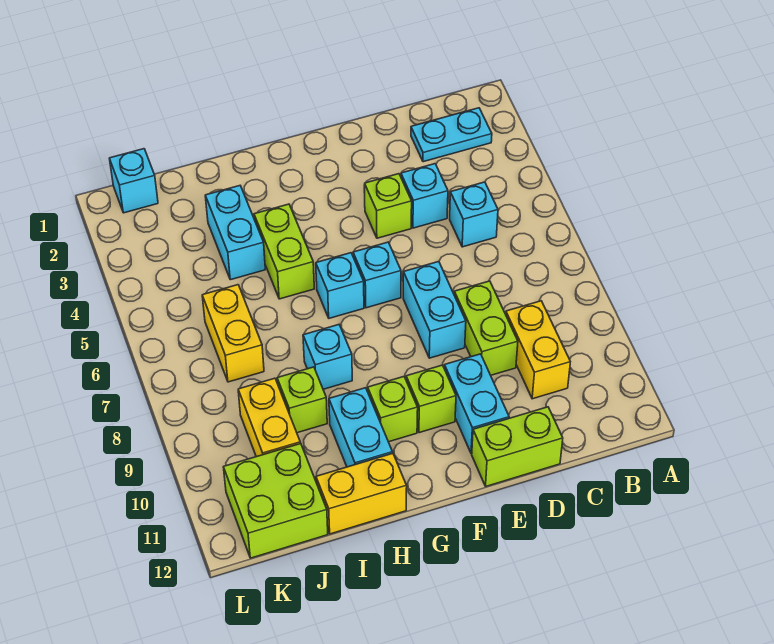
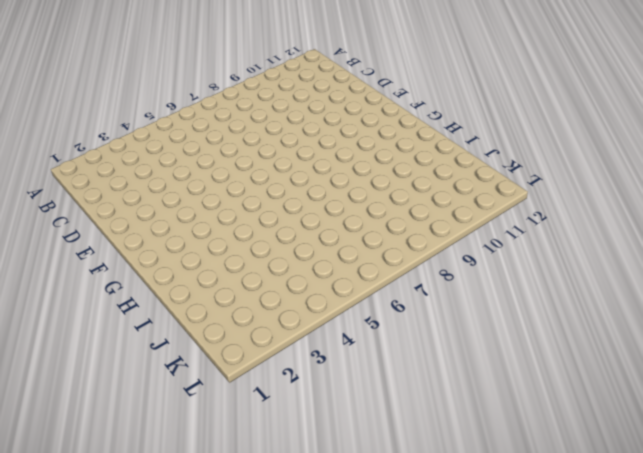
none -> cyan plate B2:C2 level 1
none -> cyan brick C5 level 1
none -> yellow brick C9:C10 level 1

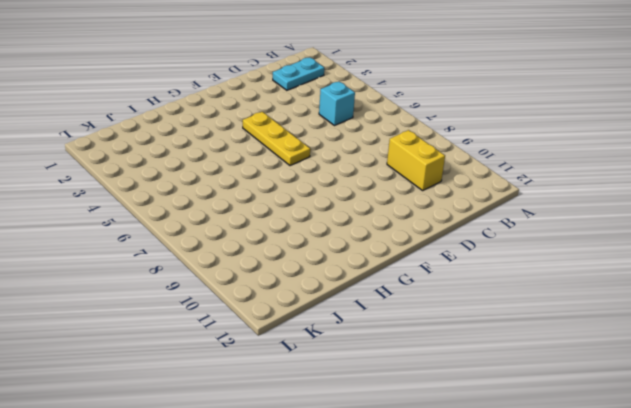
yellow plate F4:F6 level 1 -> cyan brick F6 level 1
none -> cyan brick D4 level 1
none -> lime brick D8:D9 level 1
none -> lime brick D12:E12 level 1

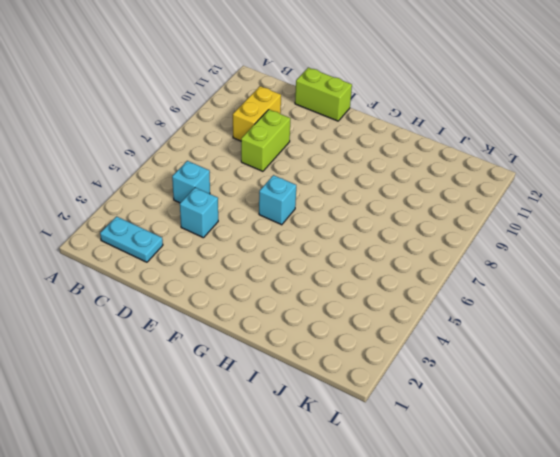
none -> lime brick E4 level 1
none -> cyan brick E7:E8 level 1
none -> cyan brick E10:E11 level 1

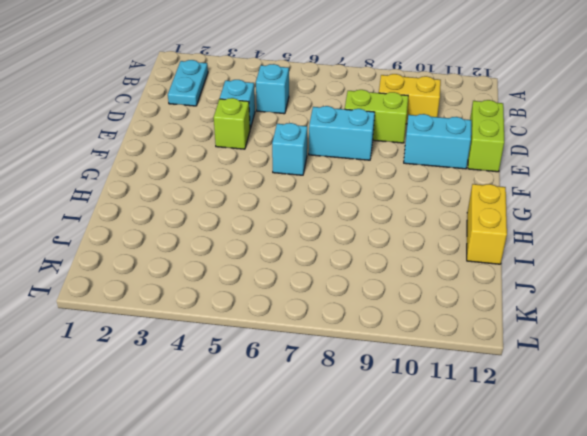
none -> lime brick F10 level 1
none -> cyan brick G6 level 1
none -> lime brick G10 level 1

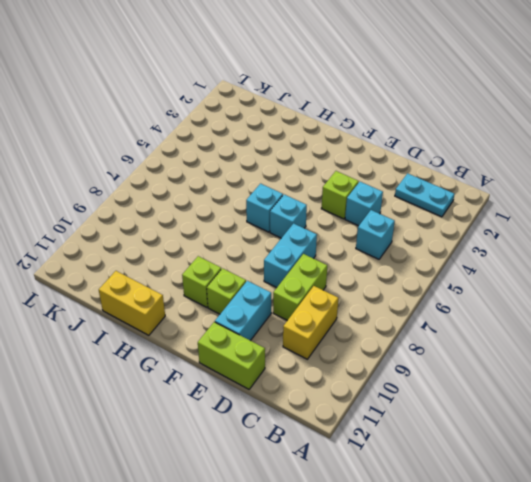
none -> lime brick H4:H5 level 1
none -> cyan brick H8 level 1
none -> cyan brick H10:H11 level 1

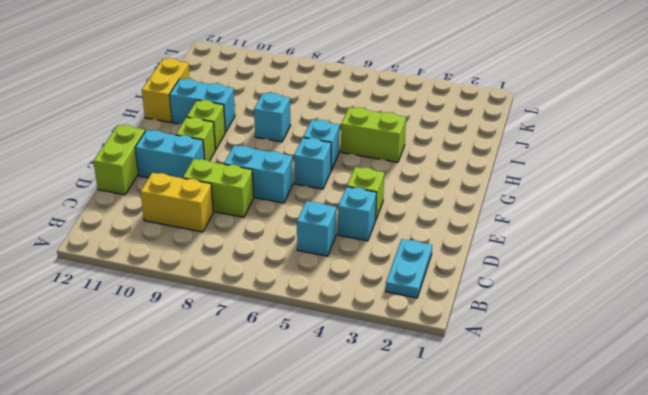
none -> cyan brick I3:I4 level 1
none -> lime brick I9 level 1
none -> yellow brick J6:J7 level 1

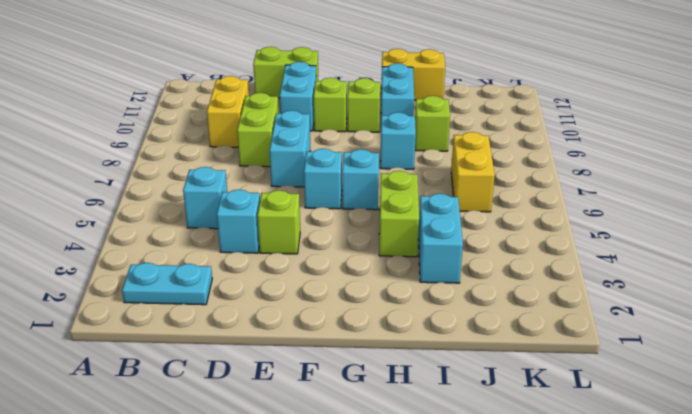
none -> yellow brick J9:J10 level 1
none -> lime brick J11:K12 level 1
none -> cyan brick K1 level 1

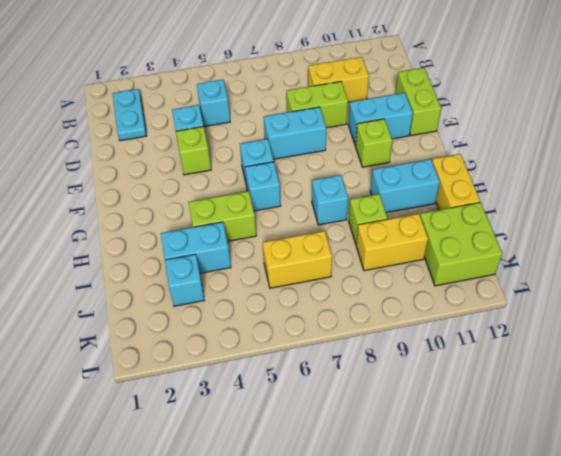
cyan brick J3 level 1 -> cyan brick K1 level 1
none -> lime brick G10 level 1

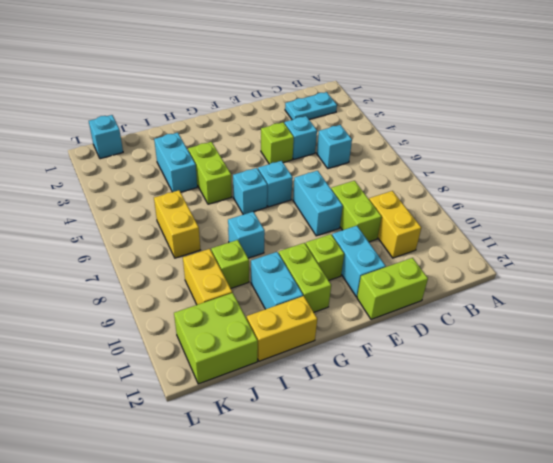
lime brick G10:G11 level 1 -> lime brick G10 level 1

